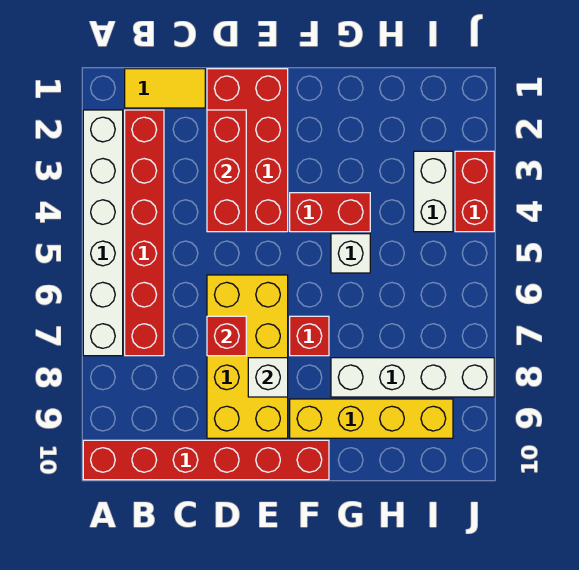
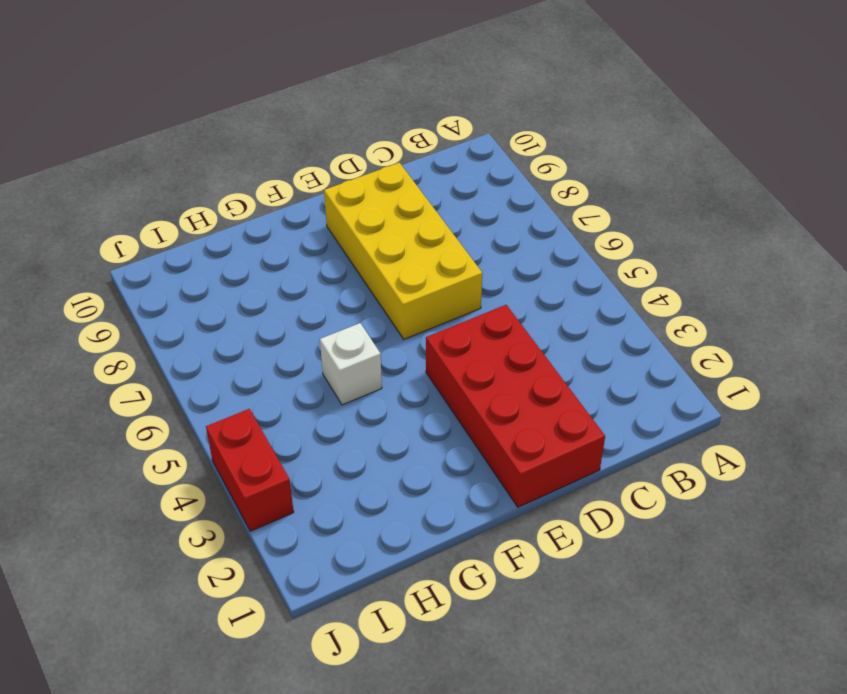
none -> white brick A2:A7 level 1
none -> red brick A10:F10 level 1
none -> yellow tile B1:C1 level 1

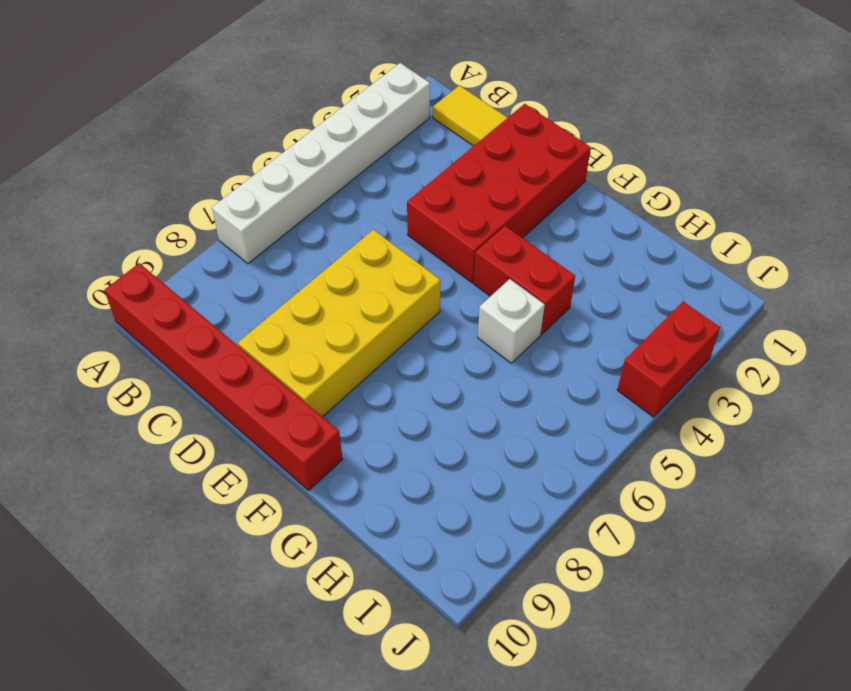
none -> red brick B2:B7 level 1
none -> red brick F7 level 1
none -> yellow brick F9:I9 level 1

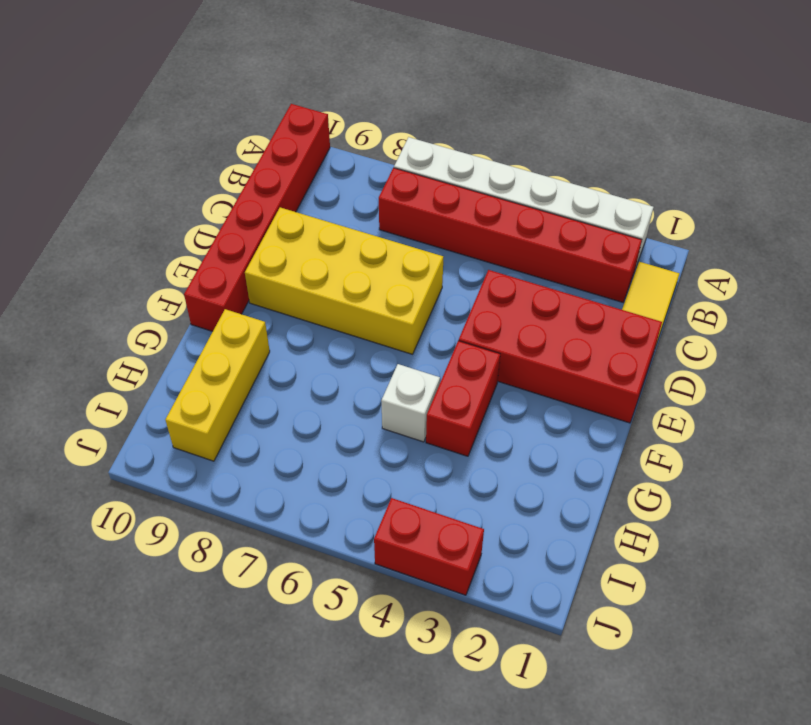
yellow brick G9:I9 level 1 -> yellow brick F9:I9 level 1
none -> red brick F7 level 1
none -> white brick G8:J8 level 1
none -> white brick I3:I4 level 1

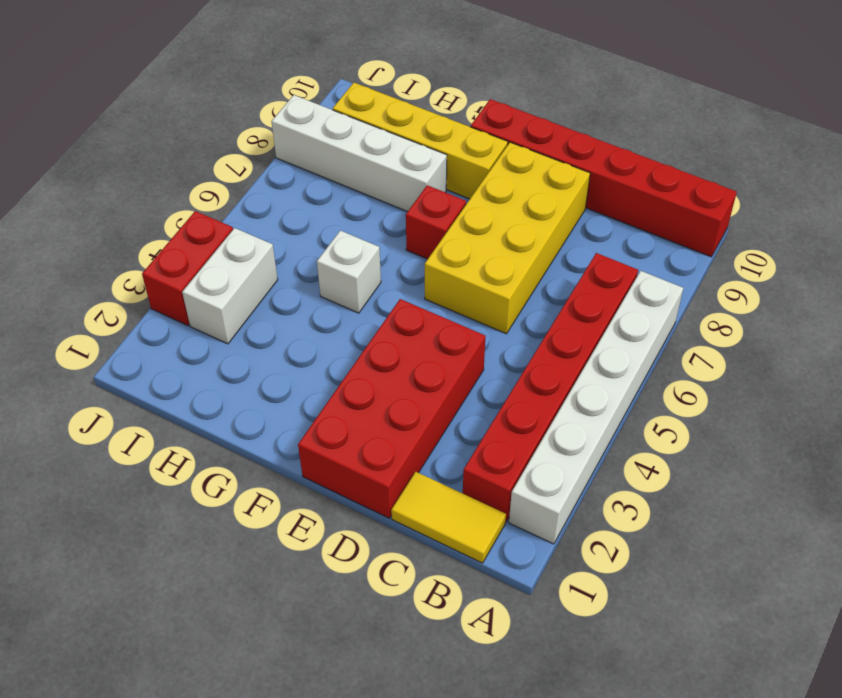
none -> red brick F4:G4 level 1
none -> red brick D2:D4 level 2
none -> red brick D7 level 2

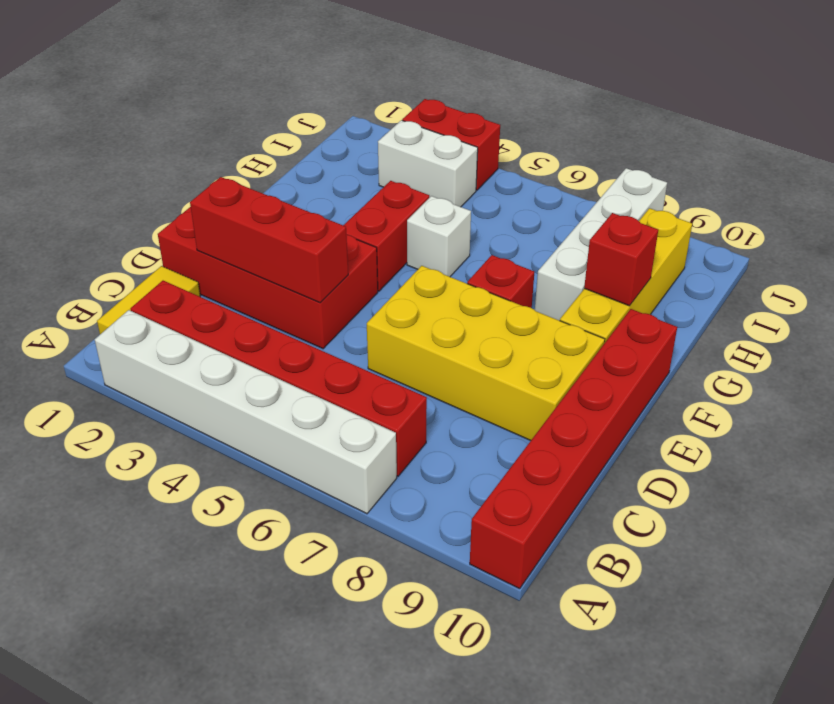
red brick G9 level 2 -> red brick D7 level 2
none -> white brick E8 level 2

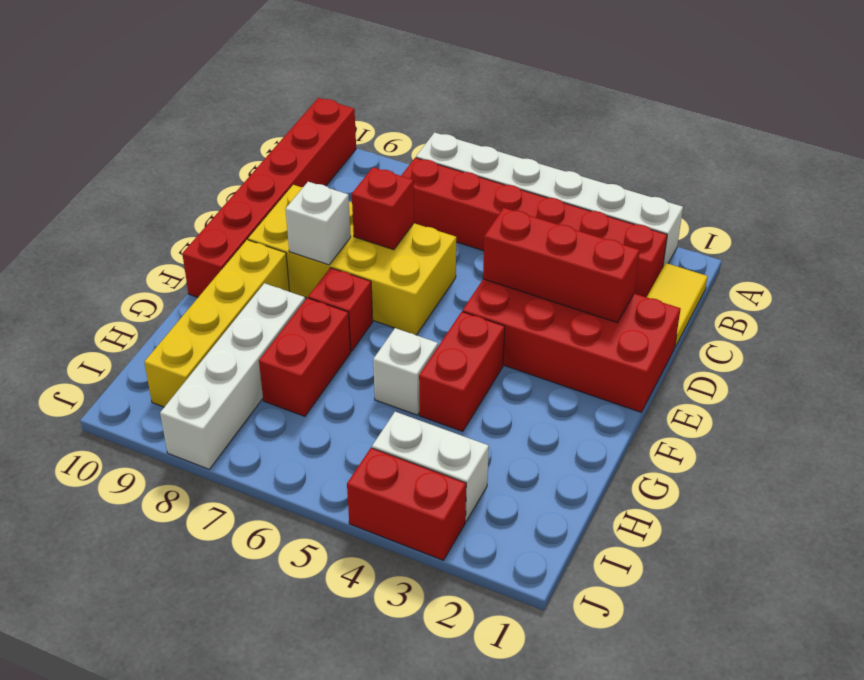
red brick G7:H7 level 1 -> none

